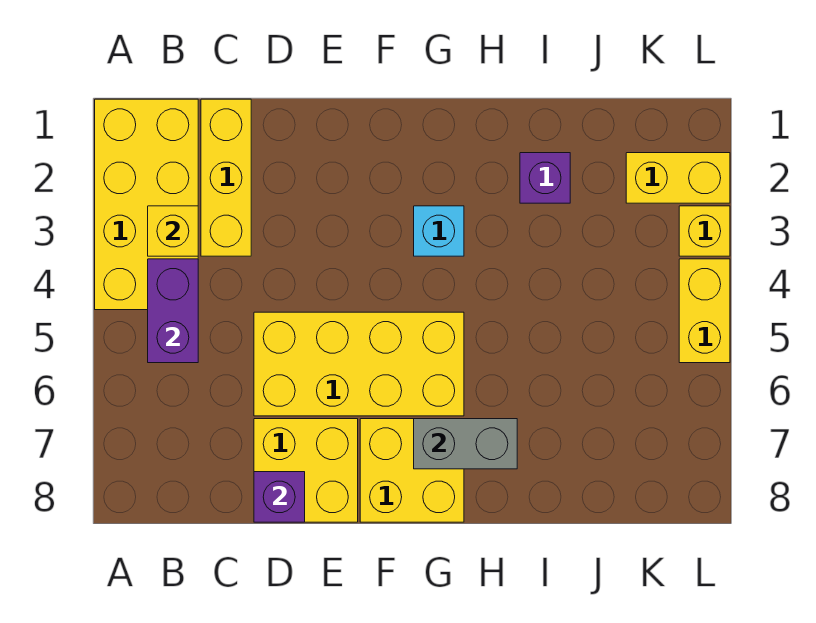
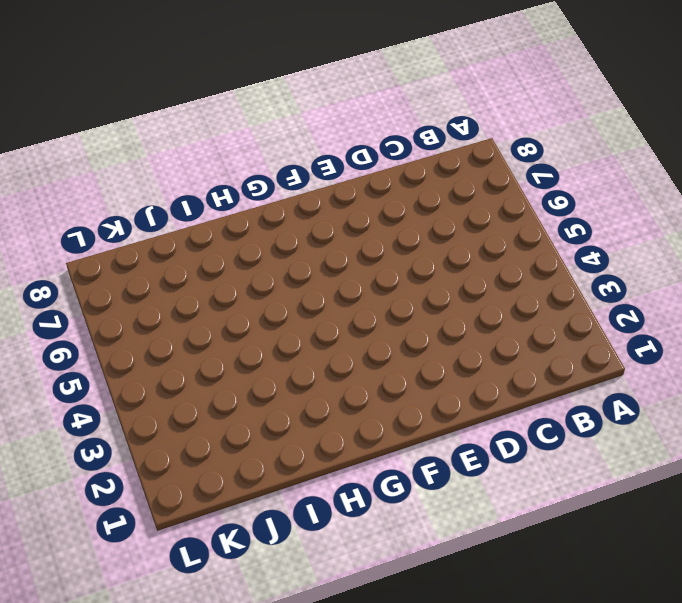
none -> yellow brick A1:B4 level 1
none -> yellow brick C1:C3 level 1
none -> yellow brick D5:G6 level 1

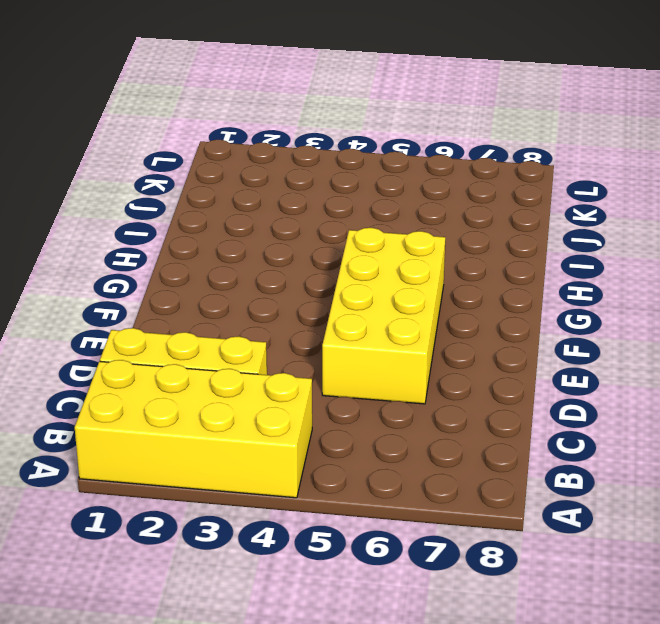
none -> yellow brick D7:E8 level 1
none -> yellow brick F7:G8 level 1
none -> cyan brick G3 level 1

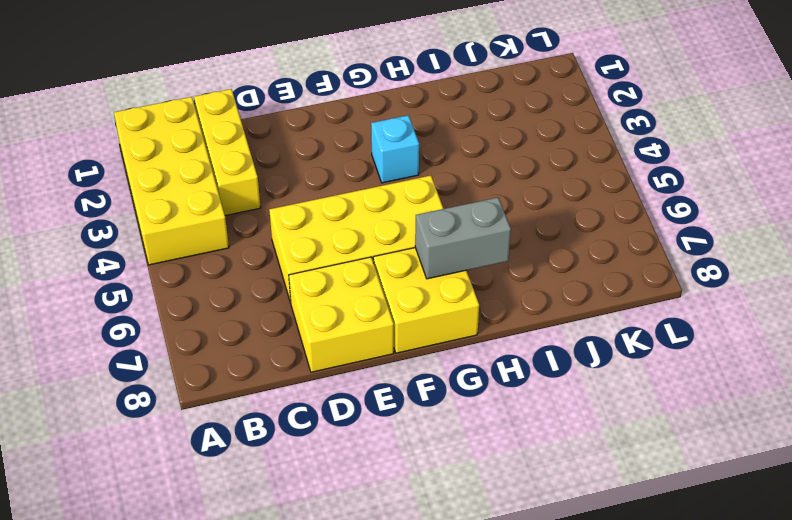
none -> purple brick I2 level 1
none -> yellow brick K2:L2 level 1
none -> yellow brick L3 level 1

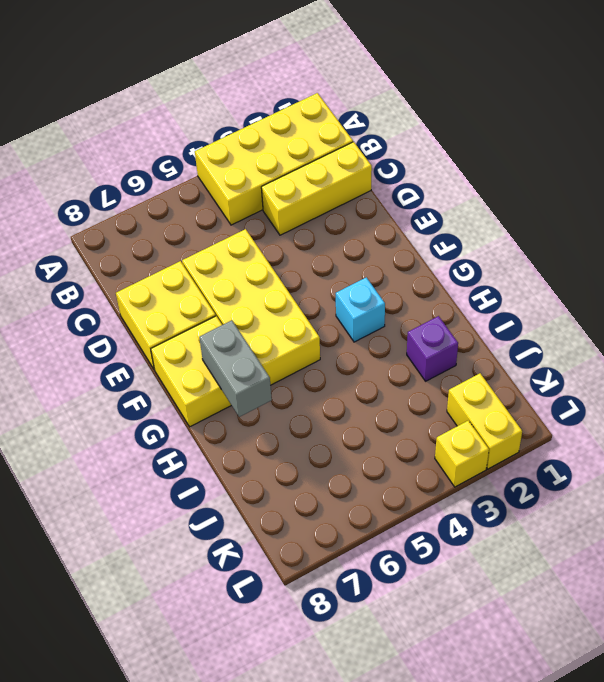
none -> yellow brick L4:L5 level 1
none -> yellow brick B3 level 2
none -> purple brick B4:B5 level 2

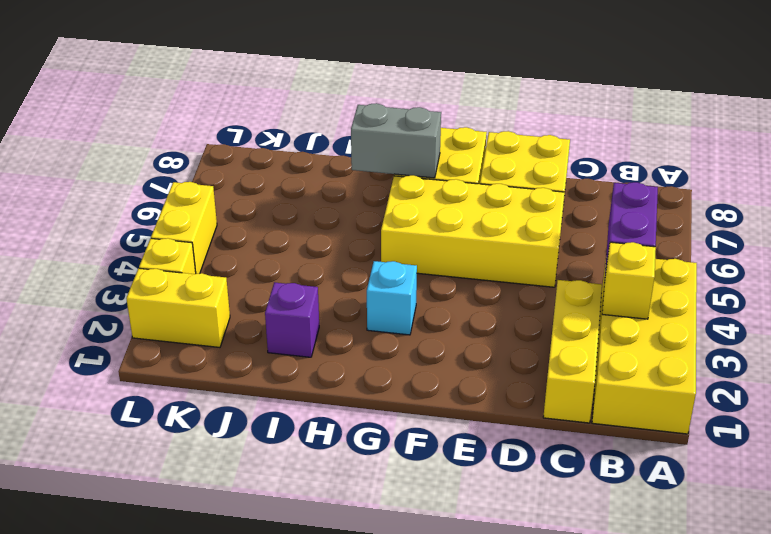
none -> purple brick D8 level 2

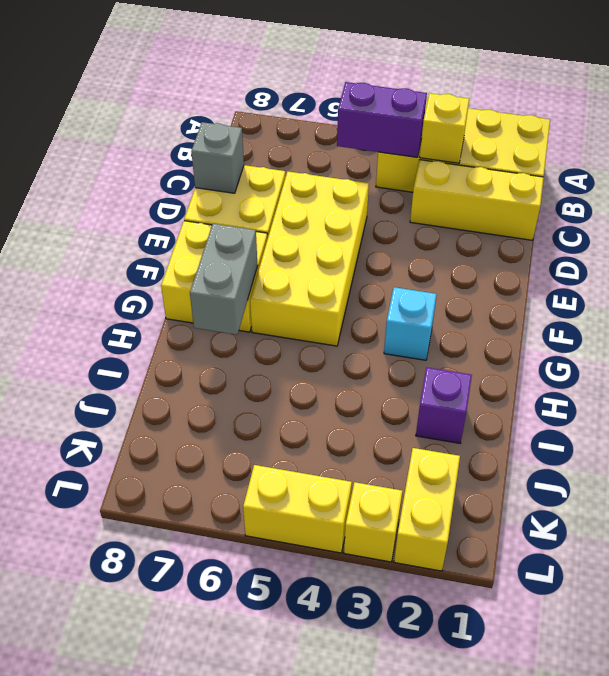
grey brick D8 level 2 -> purple brick D8 level 2

